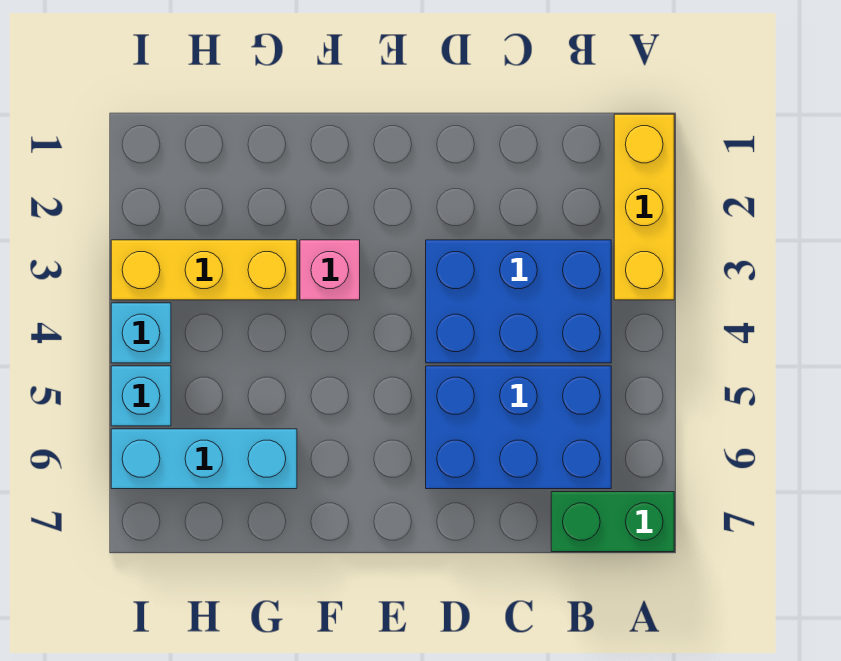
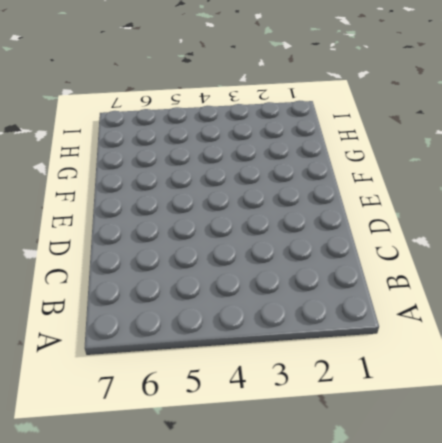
none -> yellow brick A1:A3 level 1
none -> green brick A7:B7 level 1

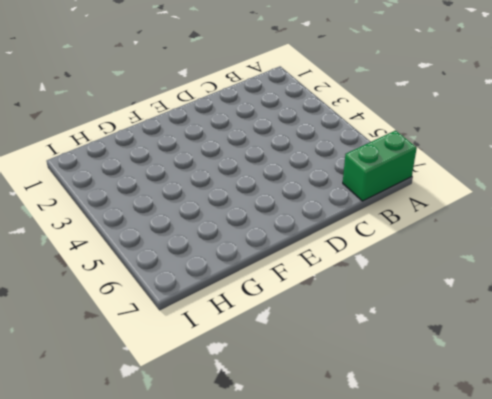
none -> yellow brick A1:A3 level 1
none -> blue brick B3:D4 level 1

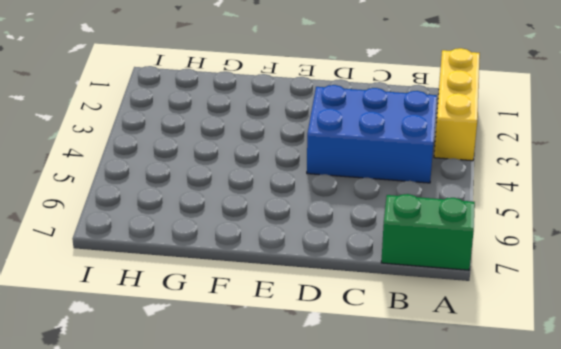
none -> blue brick B5:D6 level 1
none -> pink brick F3 level 1

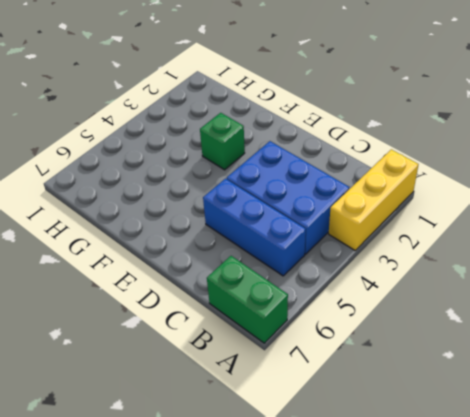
blue brick B5:D5 level 1 -> blue brick B5:D6 level 1
green brick F3 level 1 -> pink brick F3 level 1
none -> yellow brick G3:I3 level 1
none -> cyan brick G6:I6 level 1

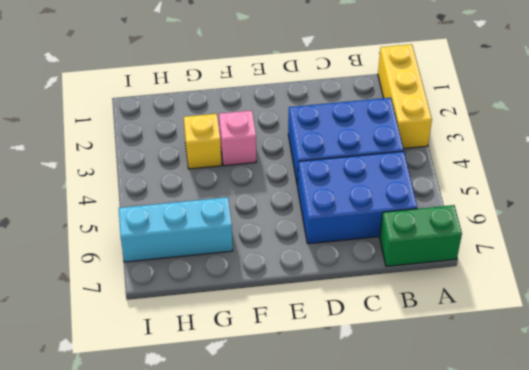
yellow brick G3 level 1 -> yellow brick G3:I3 level 1
none -> cyan brick I4 level 1
none -> cyan brick I5 level 1

